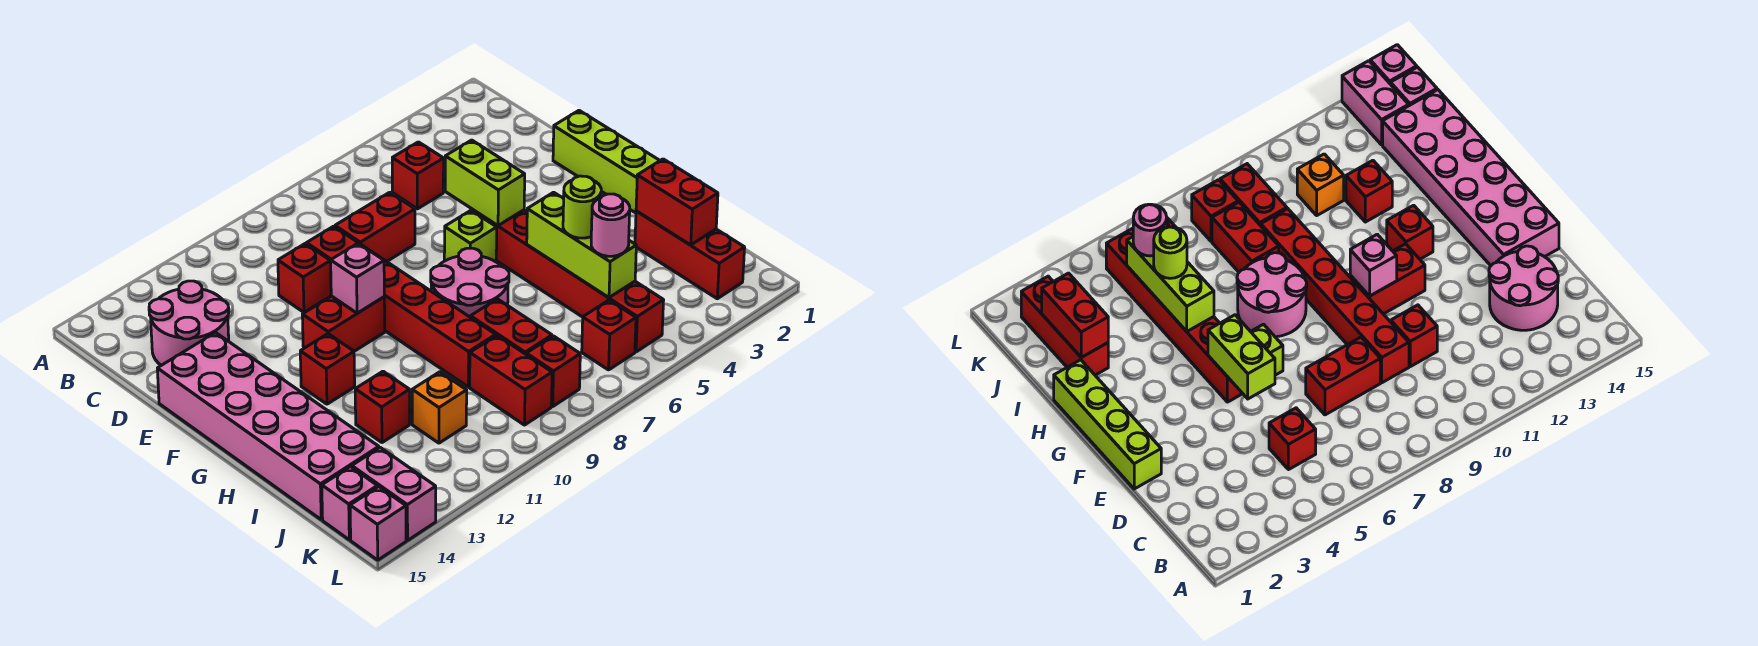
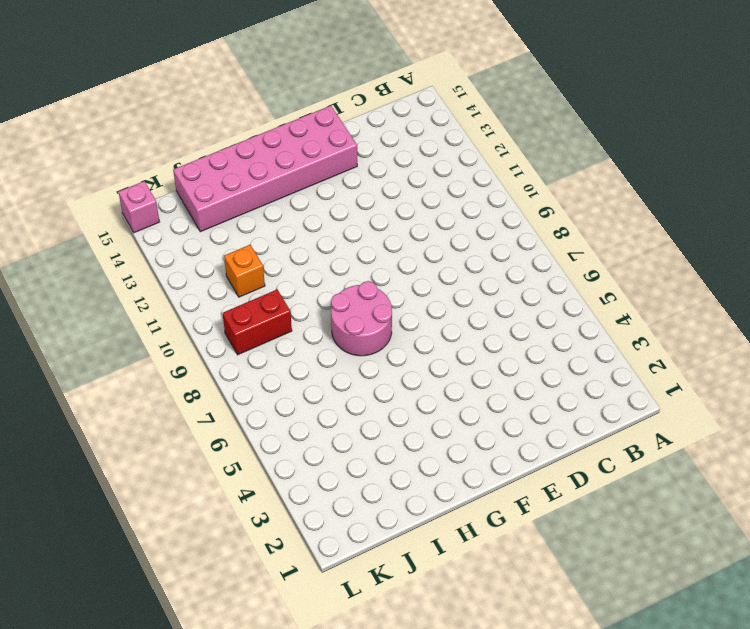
none -> red brick C5 level 1
none -> pink round brick C13:D14 level 1
none -> red brick D7:D8 level 1

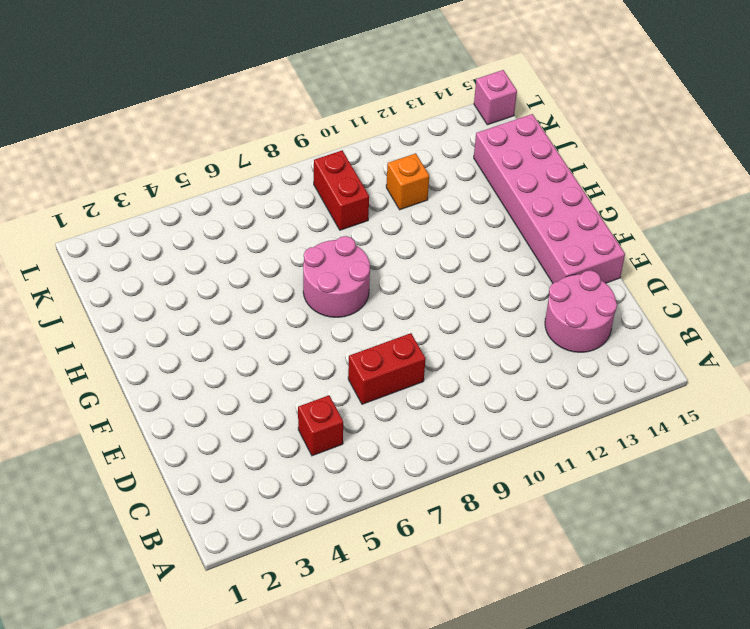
none -> red brick D9:I9 level 1
none -> red brick D10 level 1
none -> lime brick E1:H1 level 1

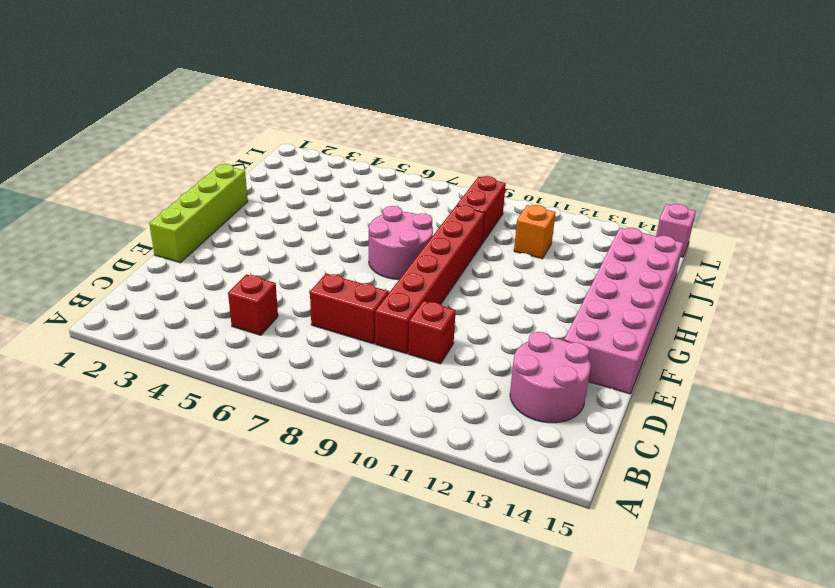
none -> red brick F5:K5 level 1
none -> lime brick F6 level 1
none -> red brick F10:F11 level 1

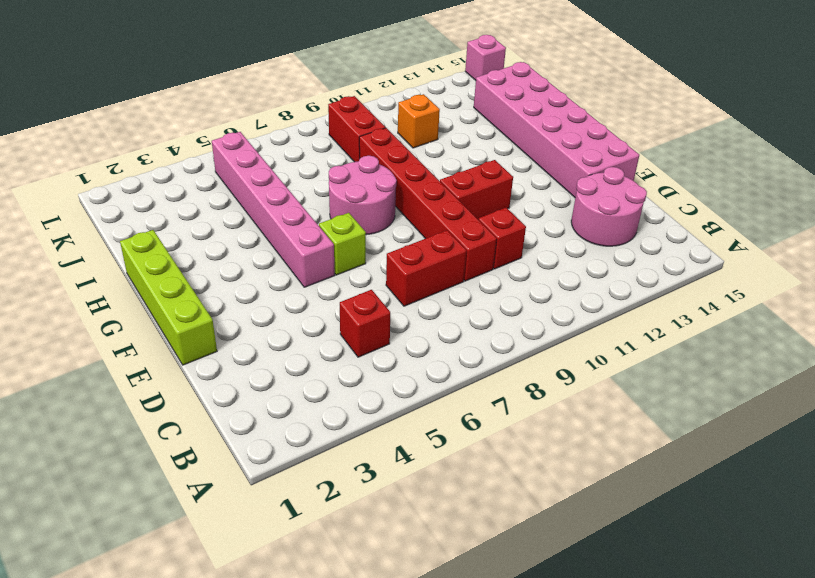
pink brick F5:K5 level 1 -> red brick F5:K5 level 1
none -> red brick G12 level 1
none -> red brick I2:K2 level 1
none -> red brick I8:J8 level 1

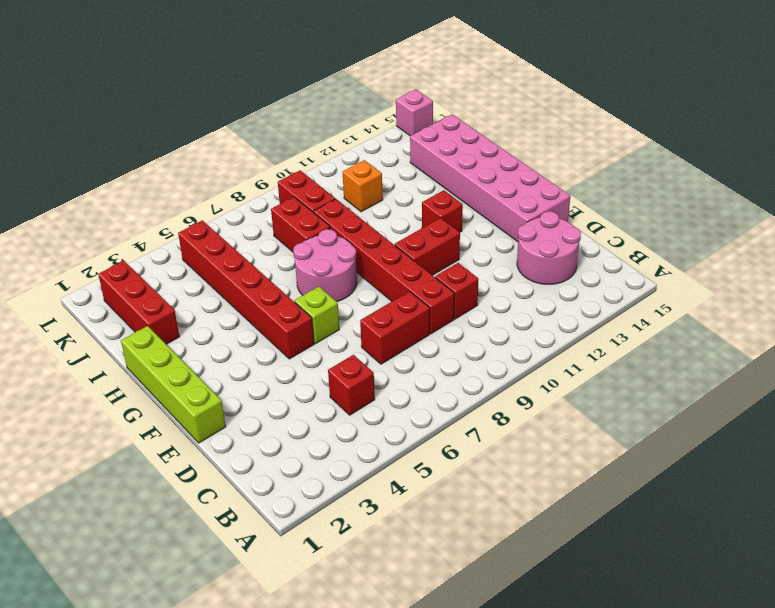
none -> red brick I12 level 1
none -> red brick K6 level 1
none -> red brick K8 level 1

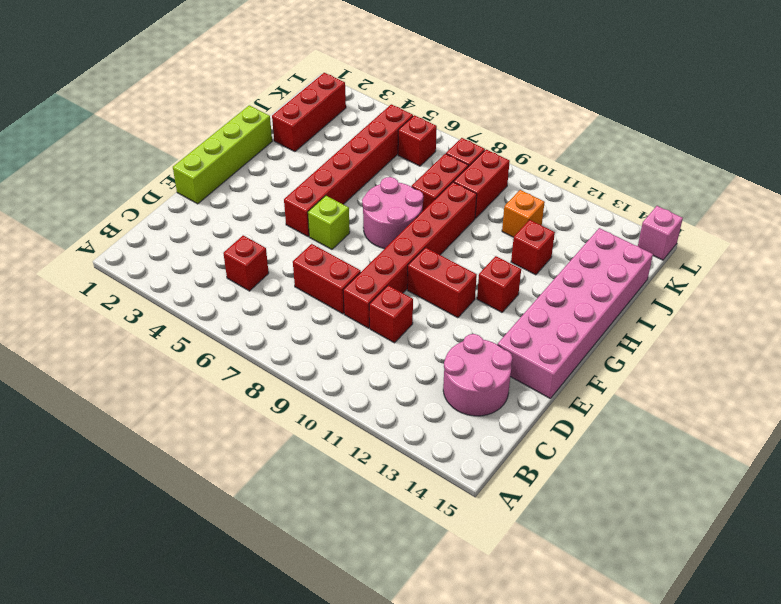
none -> pink brick K14:L14 level 1
none -> pink brick K15 level 1
none -> lime brick E5:F5 level 2

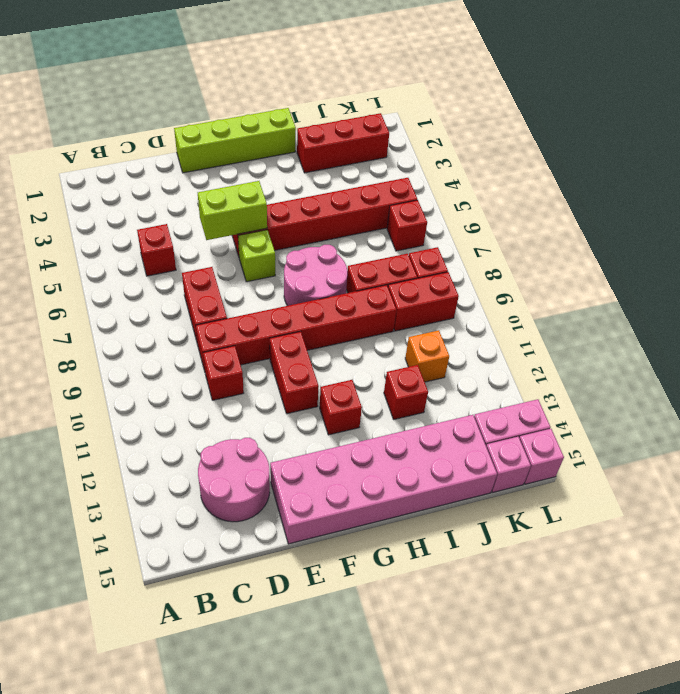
none -> pink brick F10 level 2
none -> lime brick H5:J5 level 2
none -> red brick I2:J2 level 2

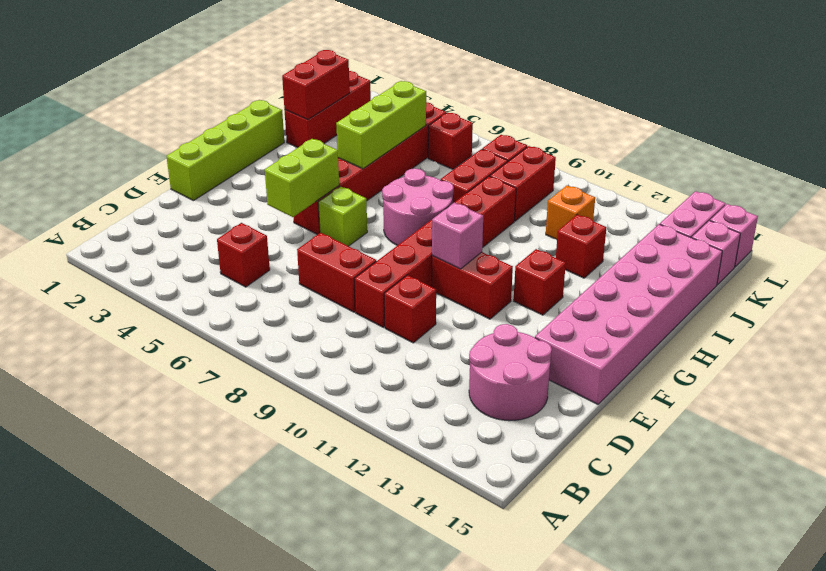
none -> lime round brick I5 level 3
none -> pink round brick J5 level 3

